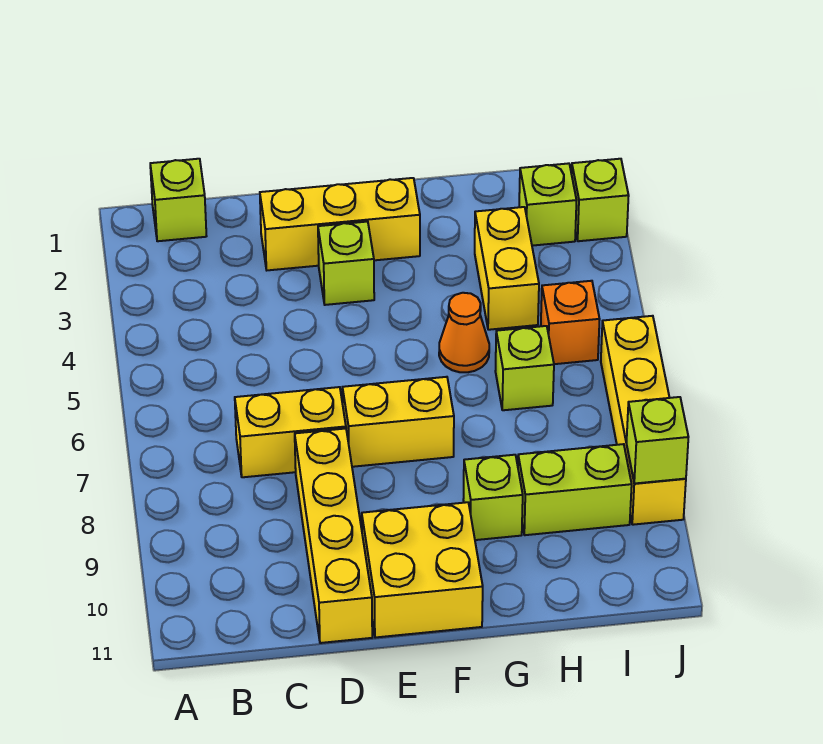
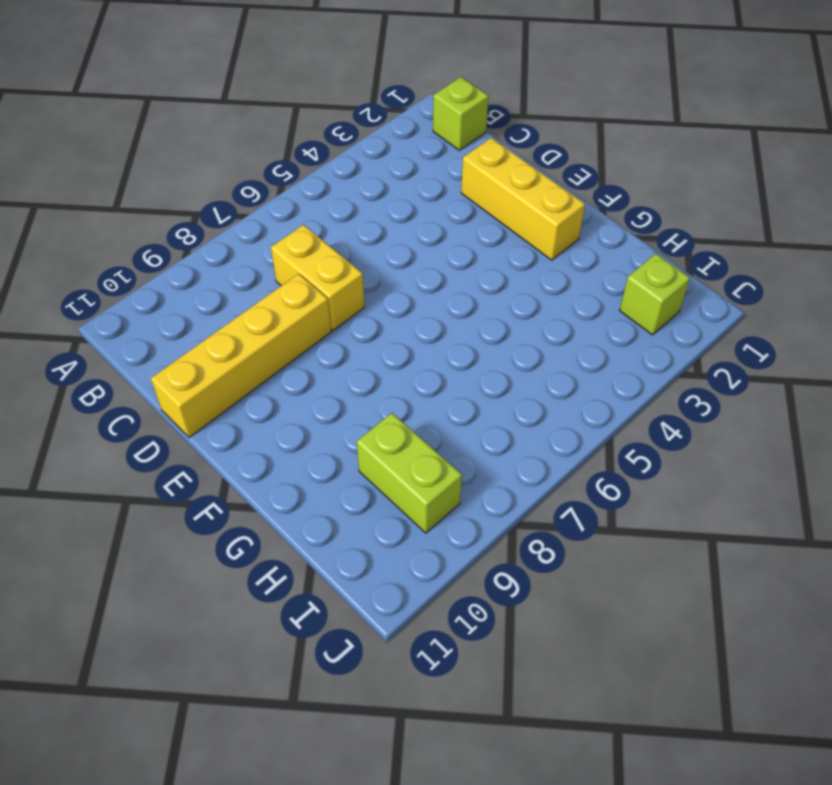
none -> lime brick E3 level 1
none -> yellow brick E7:F7 level 1
none -> yellow brick E10:F11 level 1

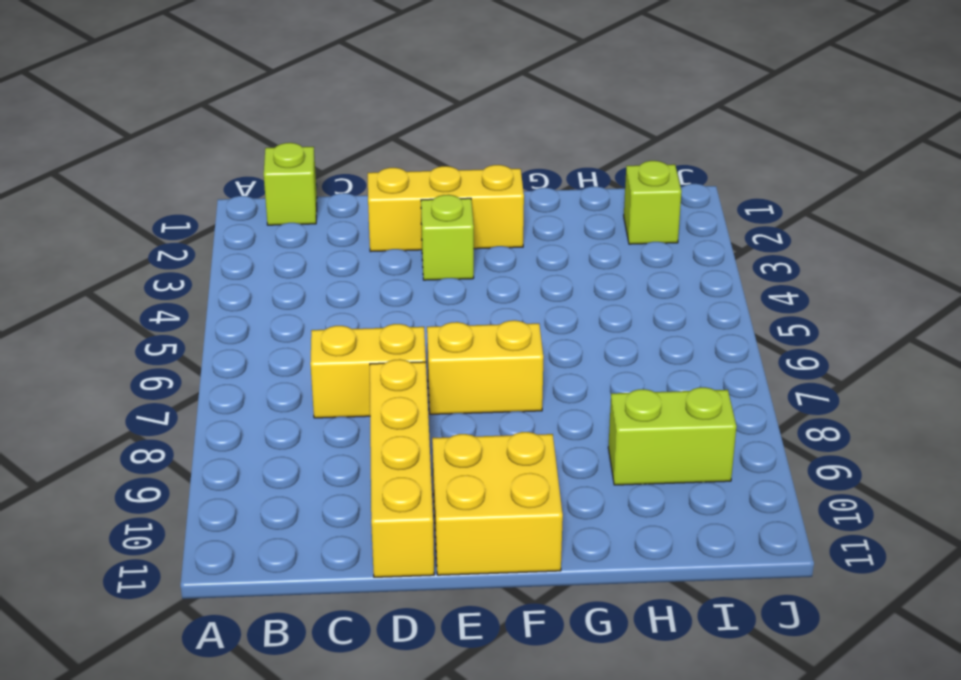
none -> orange cone G5 level 1
none -> lime brick G9 level 1
none -> yellow brick H3:H4 level 1

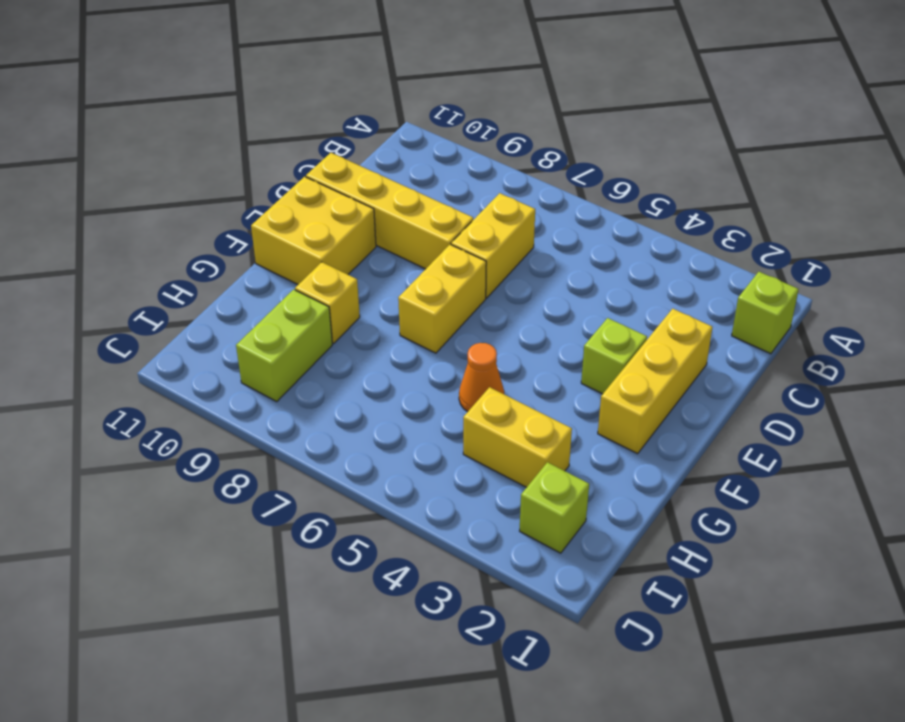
yellow brick G9 level 1 -> lime brick G9 level 1
none -> lime brick H6 level 1
none -> orange brick I5 level 1
none -> lime brick J2 level 1

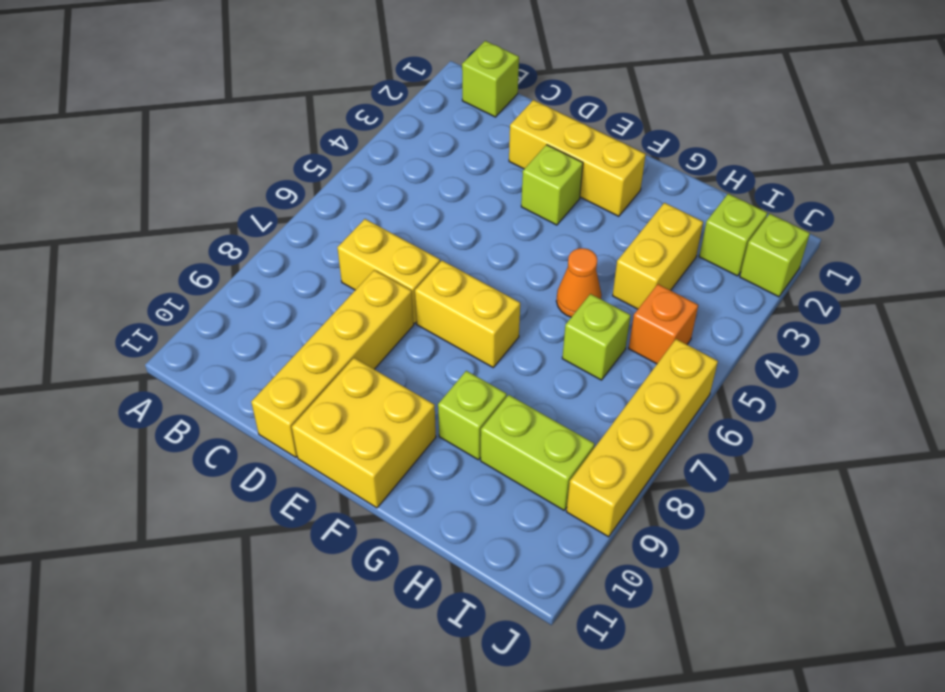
none -> lime brick J9 level 2

